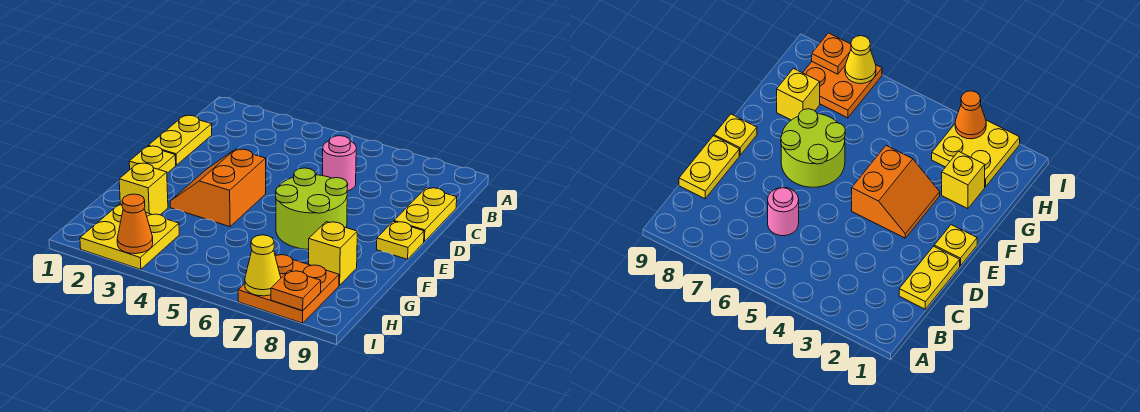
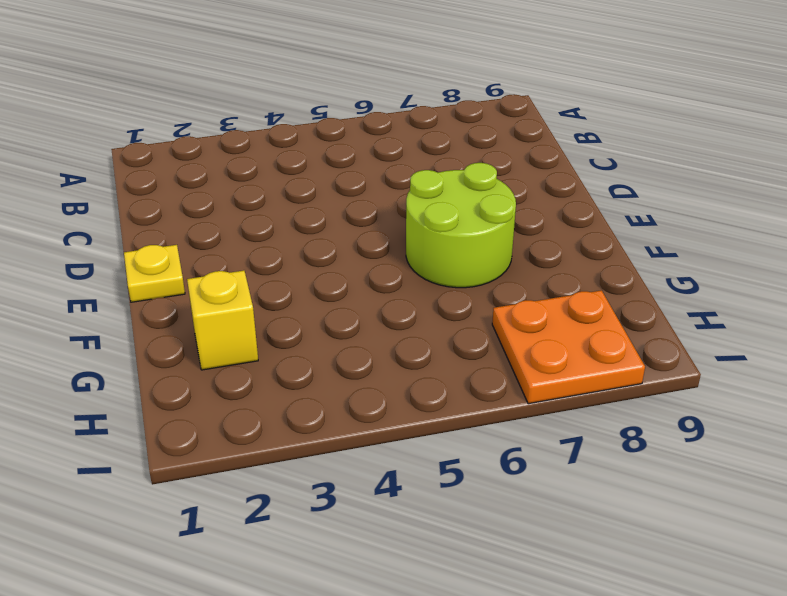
none -> yellow plate C1:D1 level 1
none -> pink round brick C6 level 1
none -> yellow plate C9:D9 level 1

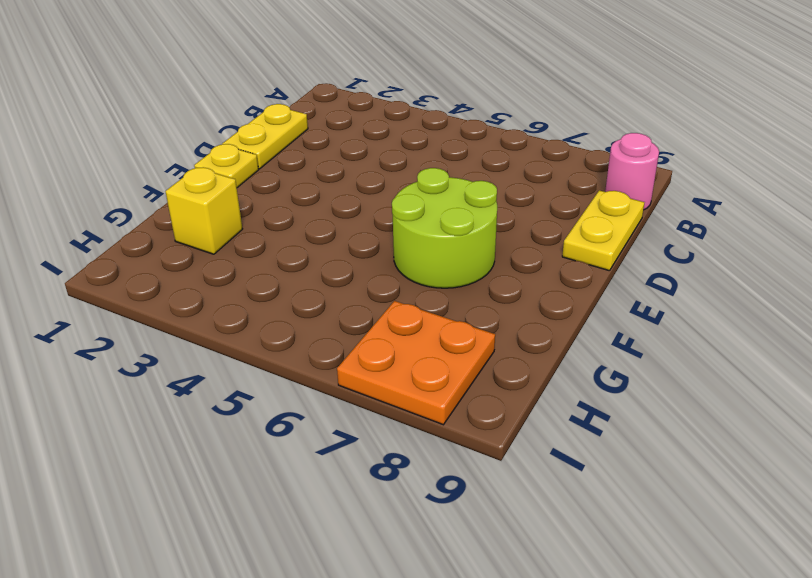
pink round brick B9 level 1 -> pink round brick C6 level 1
none -> orange slope E3:F4 level 1 top 4
none -> yellow plate E9 level 1
none -> yellow brick G8 level 1

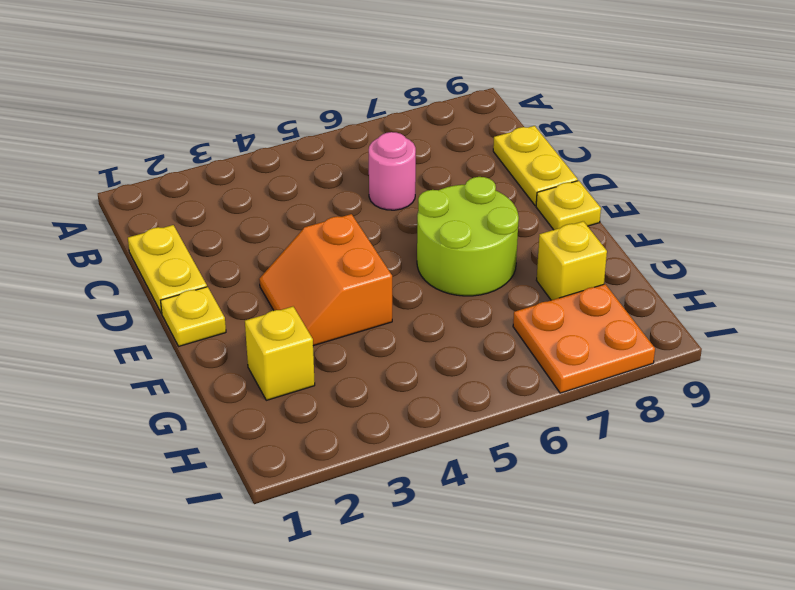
none -> yellow plate H2:I3 level 1
none -> orange cone I3 level 2
none -> yellow cone I7 level 2

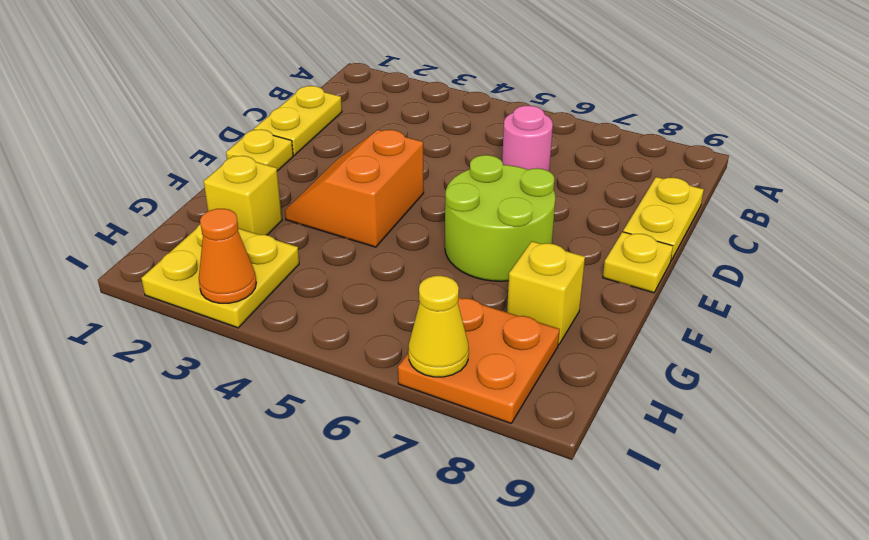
none -> orange plate I8 level 2

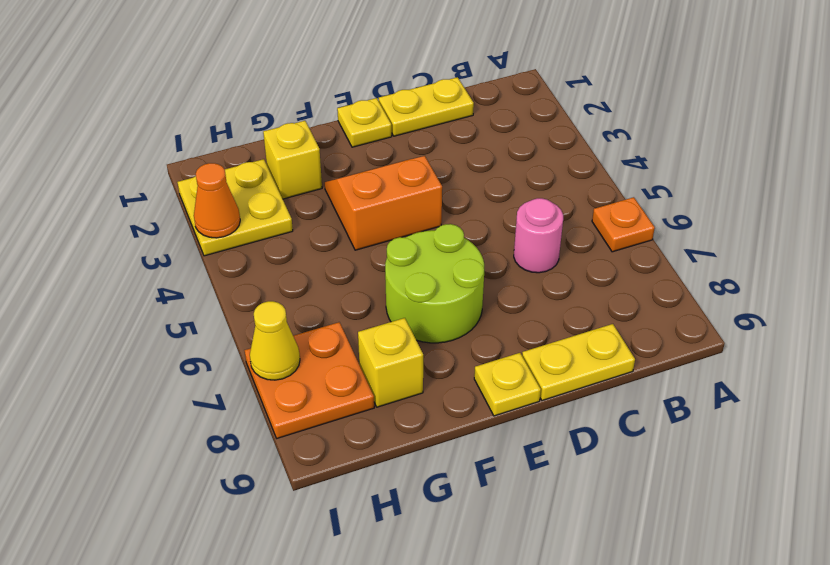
orange plate A6 level 1 -> orange plate I8 level 2

